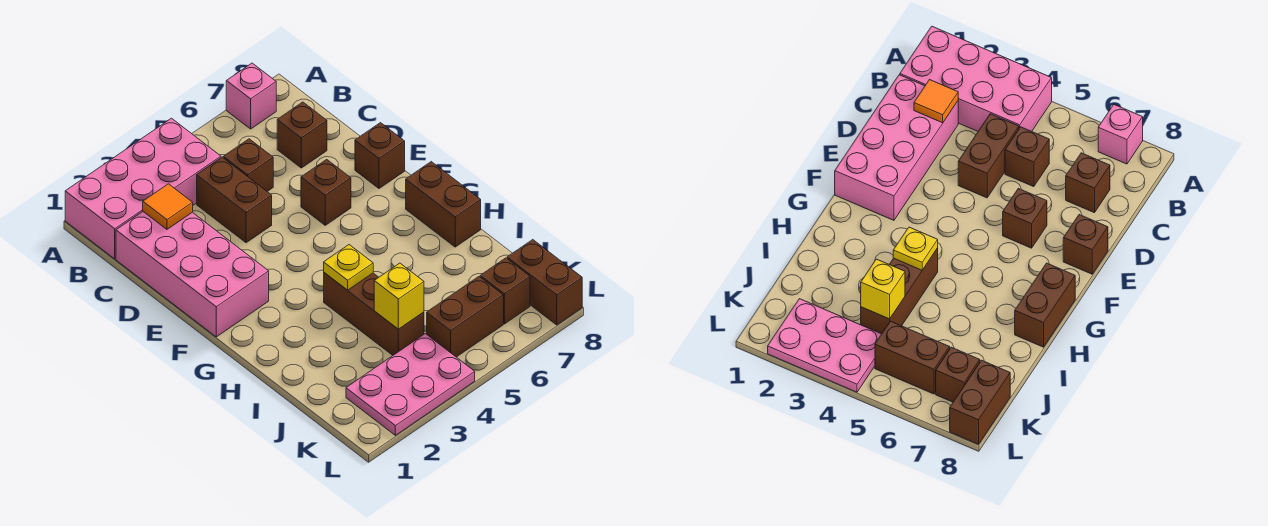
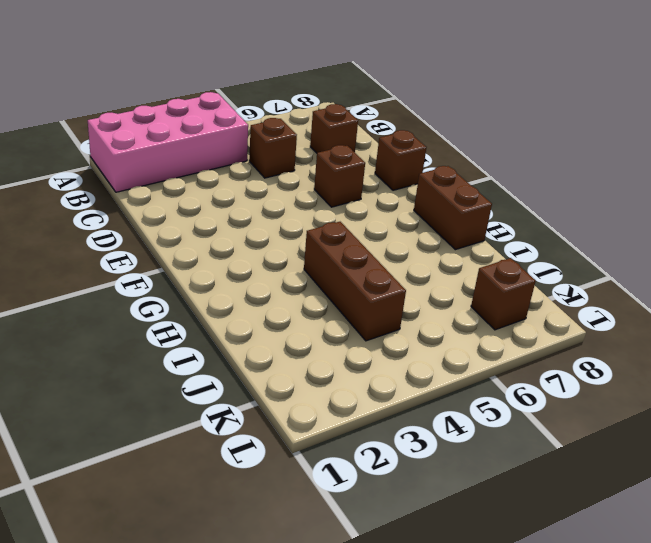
none -> pink brick A7 level 1
none -> pink brick C1:F2 level 1
none -> brown brick C4:D4 level 1

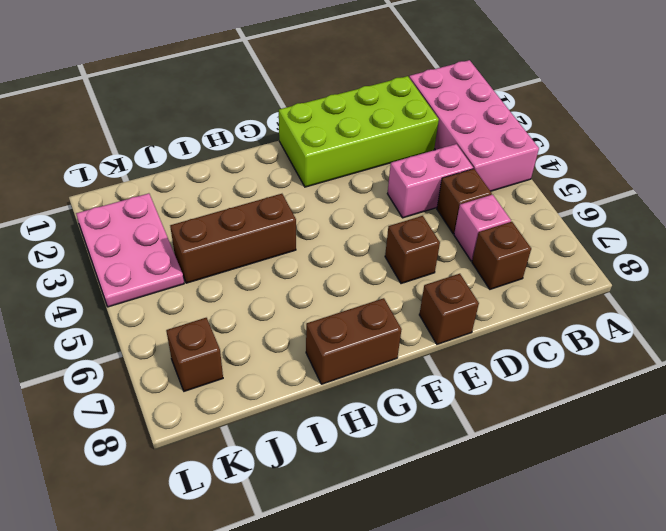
lime brick C1:F2 level 1 -> pink brick C1:F2 level 1
pink brick C4:D4 level 1 -> brown brick C4:D4 level 1
pink brick C6 level 1 -> pink brick A7 level 1
none -> brown brick K5:K6 level 1
none -> brown brick K8:L8 level 1
none -> orange tile C2 level 2

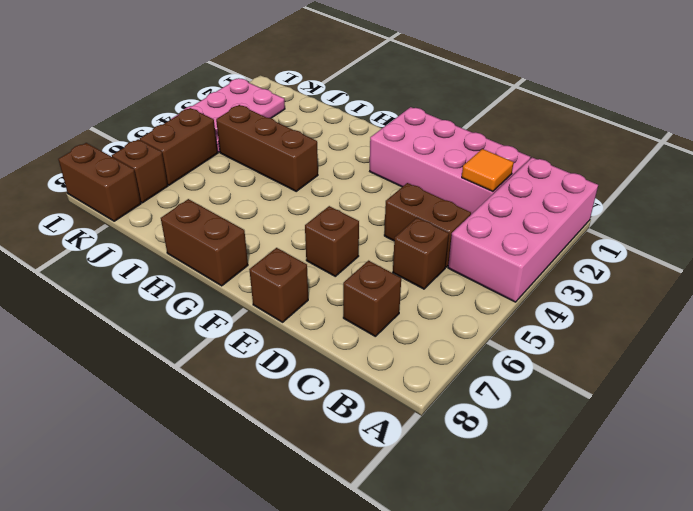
none -> pink brick A7 level 1
none -> yellow plate H4 level 2
none -> yellow brick J4 level 2

